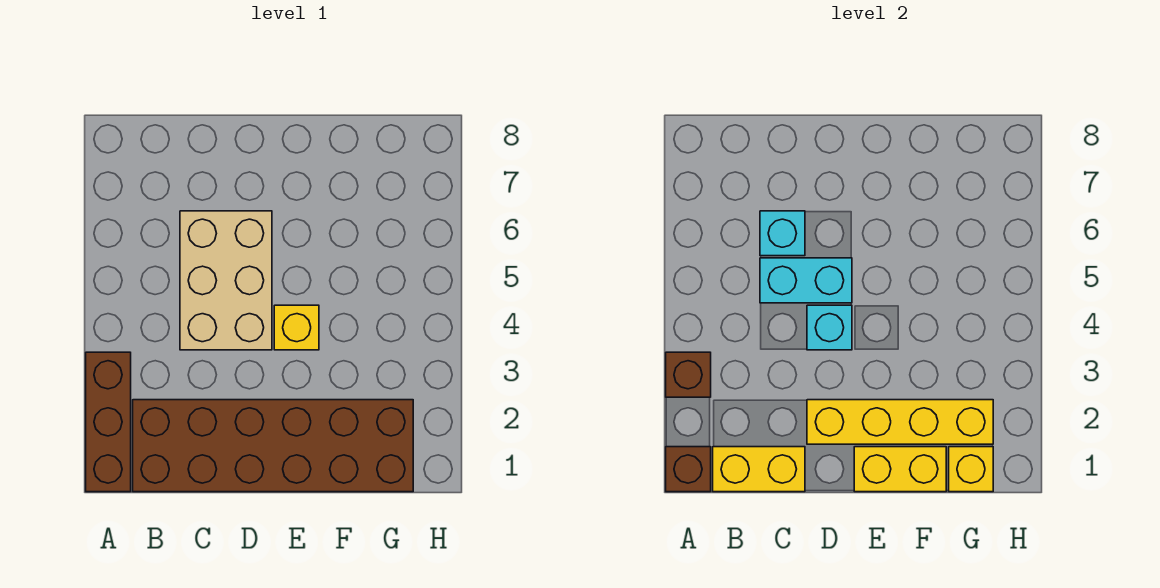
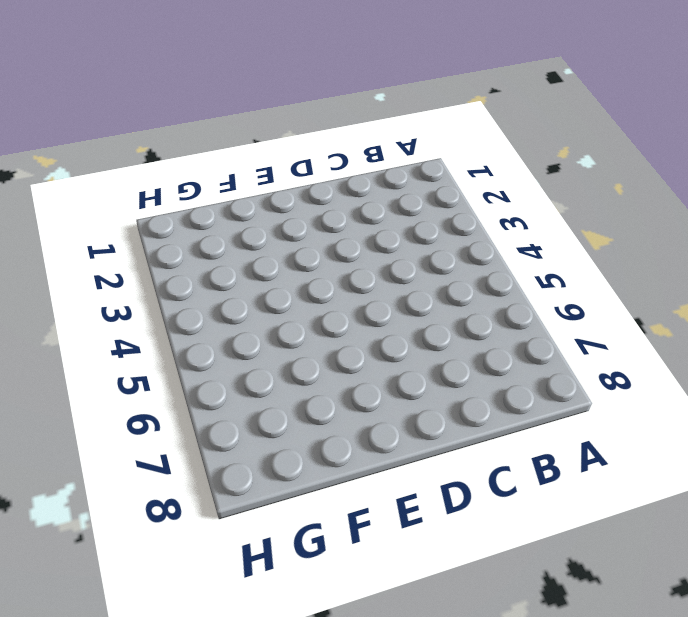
none -> brown brick A1:A3 level 1
none -> brown brick B1:G2 level 1
none -> tan brick C4:D6 level 1

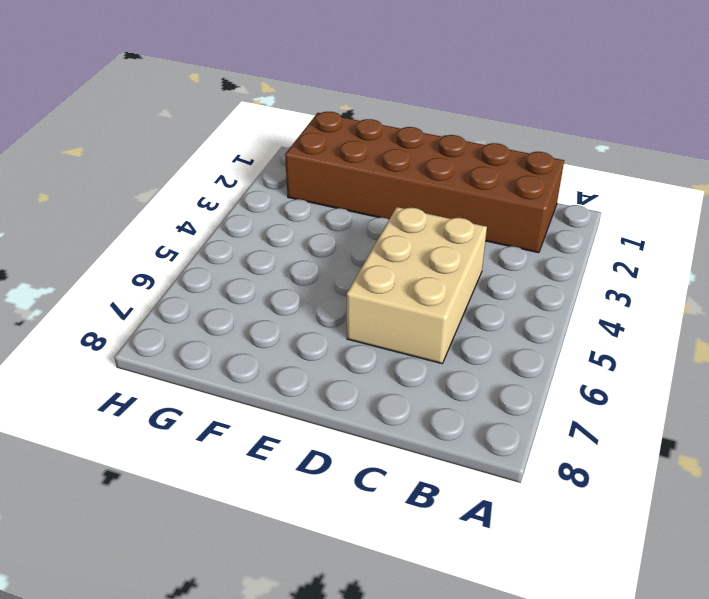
none -> brown brick A1:A3 level 1
none -> yellow brick E4 level 1
none -> brown brick A1 level 2

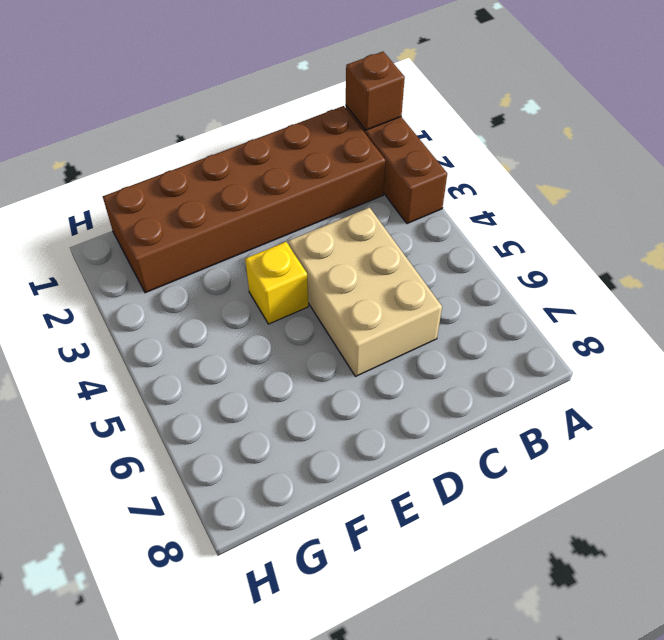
none -> brown brick A3 level 2
none -> yellow brick B1:C1 level 2
none -> cyan brick C5:D5 level 2

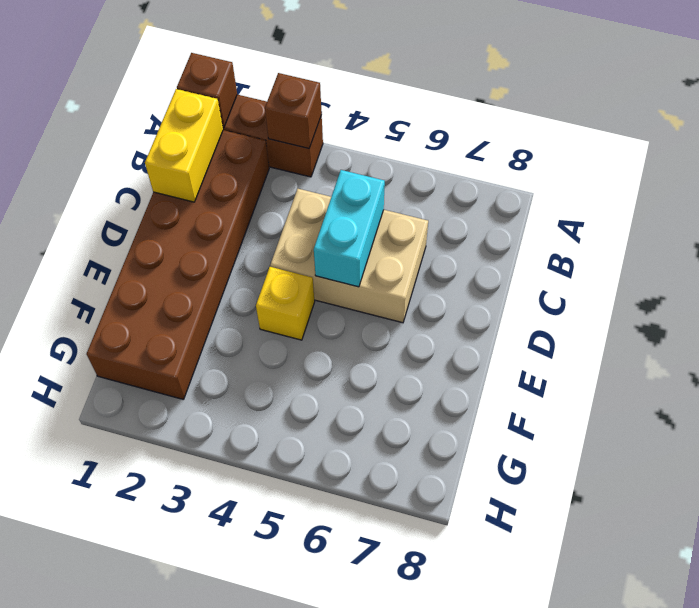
none -> cyan brick C6 level 2
none -> yellow brick D2:G2 level 2
none -> cyan brick D4 level 2

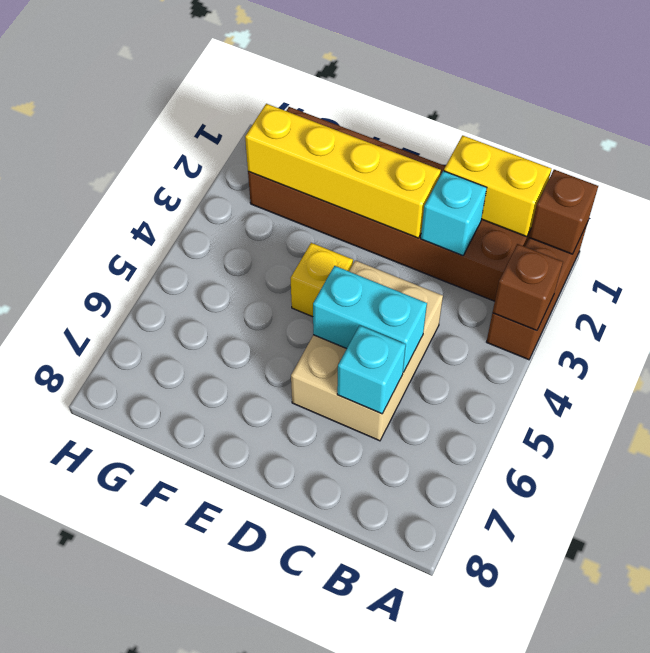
cyan brick C2 level 2 -> cyan brick D4 level 2
none -> yellow brick E1:F1 level 2
none -> yellow brick G1 level 2

